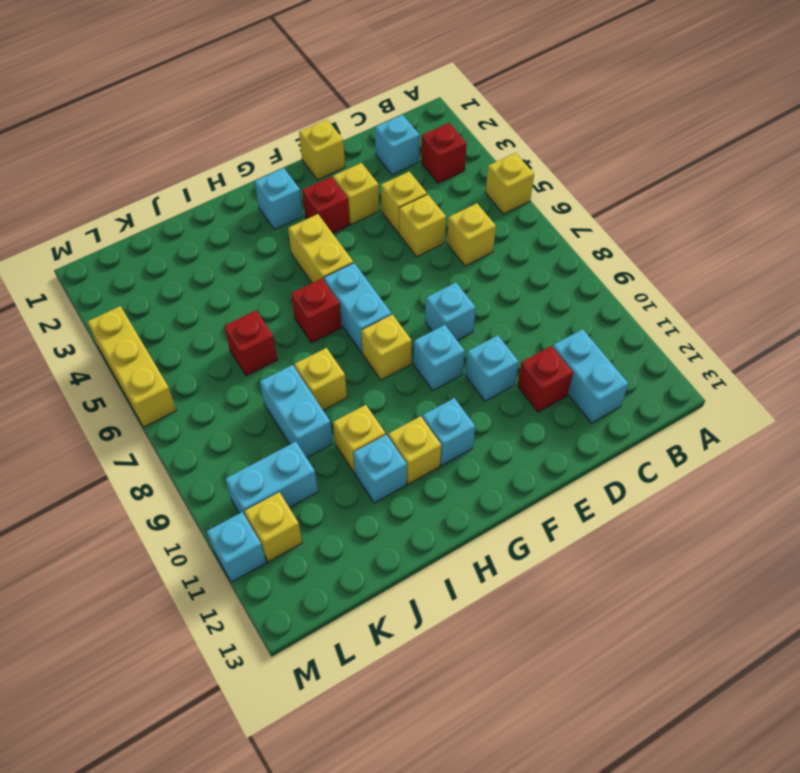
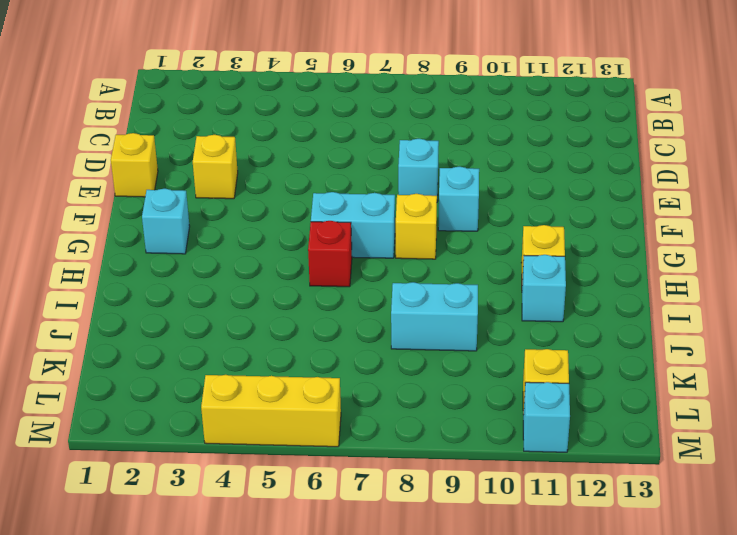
none -> yellow brick A5 level 1
none -> red brick B3 level 1
none -> cyan brick C2 level 1
none -> yellow brick C6 level 1

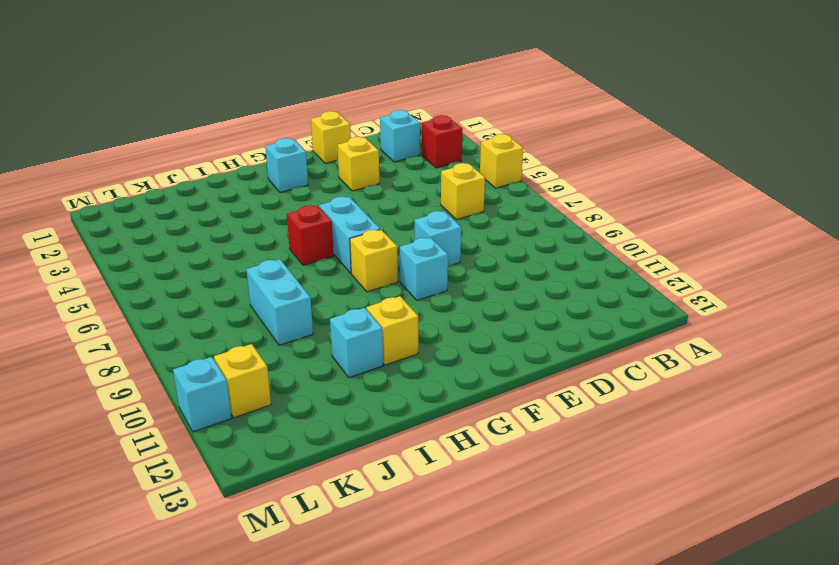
none -> cyan brick C11:C12 level 1
none -> yellow brick D4 level 1
none -> yellow brick D5 level 1
none -> red brick D11 level 1

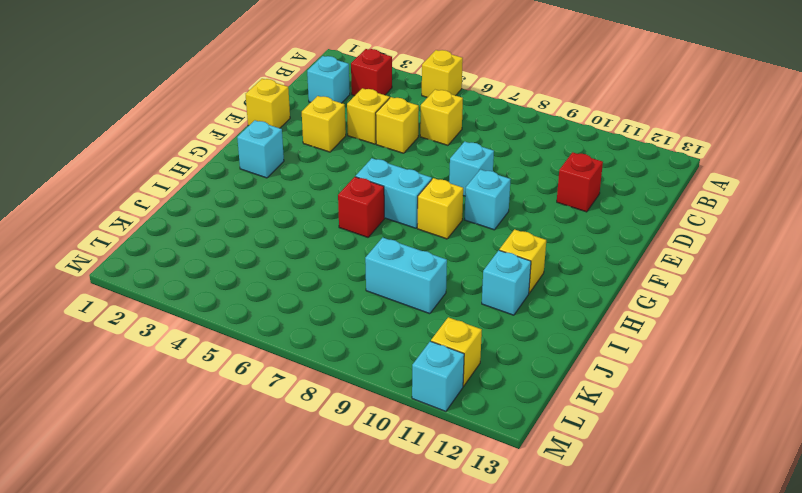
none -> cyan brick C11:C12 level 1
none -> cyan brick E10 level 1
none -> red brick F3 level 1
none -> yellow brick G4:G5 level 1

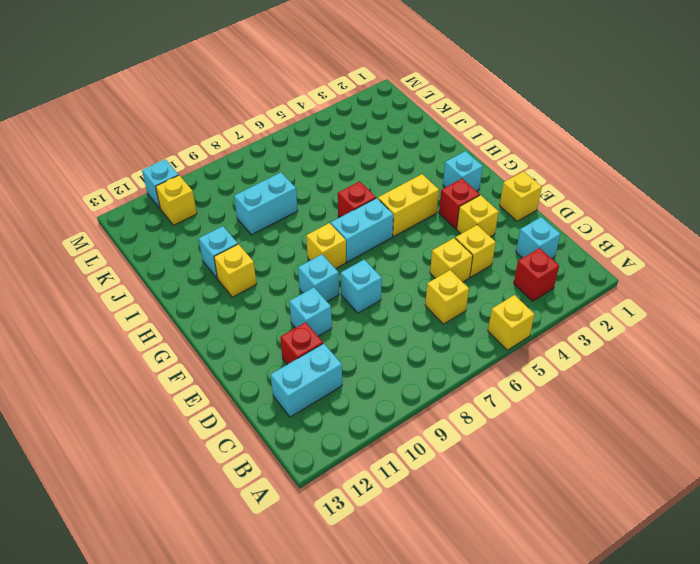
none -> cyan brick G11 level 1
none -> yellow brick I8 level 1
none -> yellow brick I10 level 1
none -> red brick J6 level 1

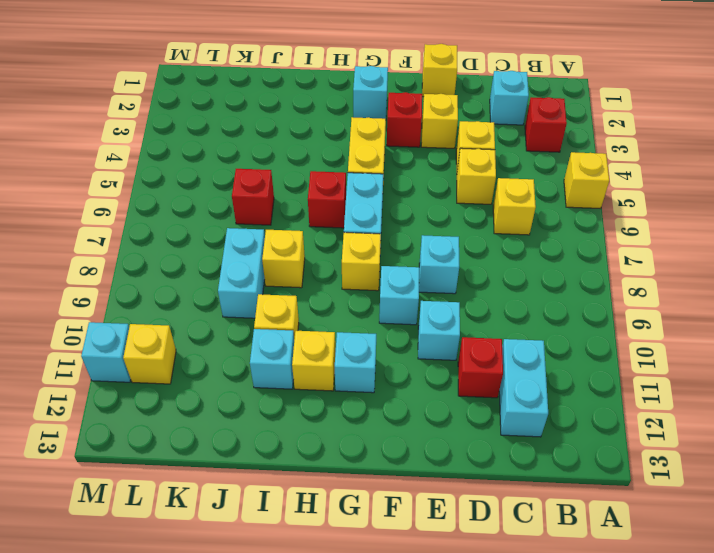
none -> cyan brick K10:L10 level 1
none -> yellow brick M4:M6 level 1

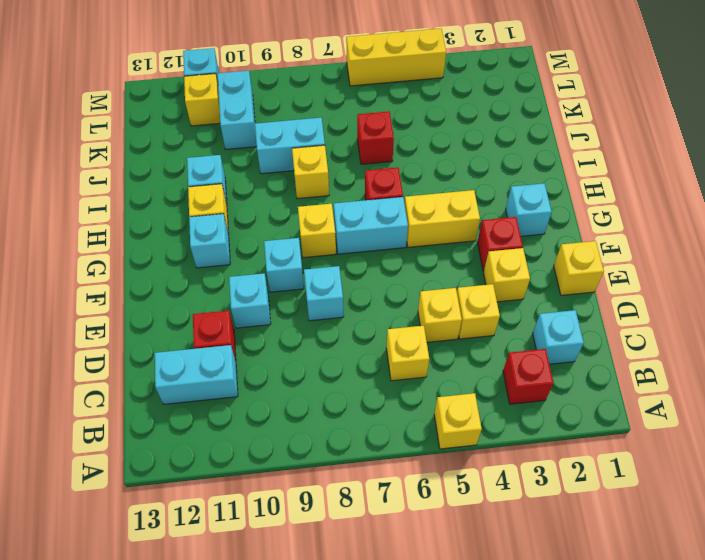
none -> yellow brick I10 level 1

